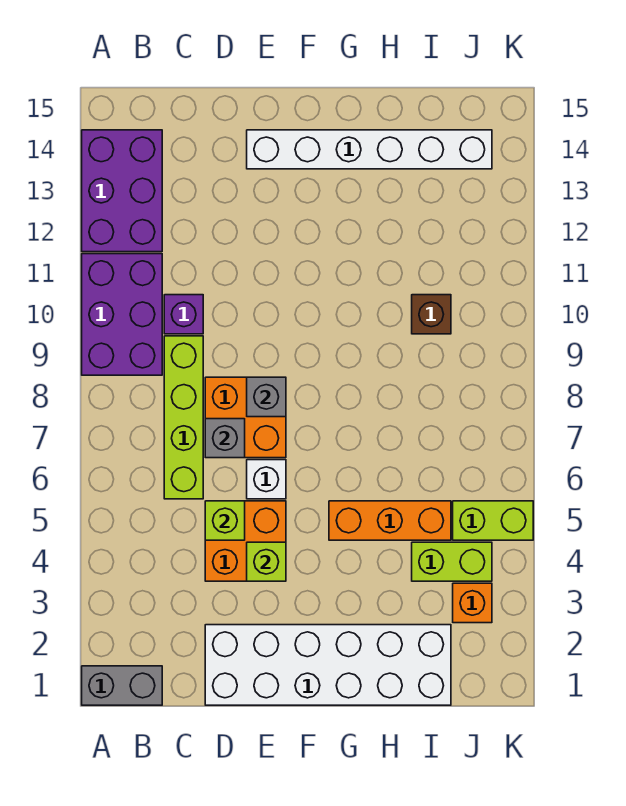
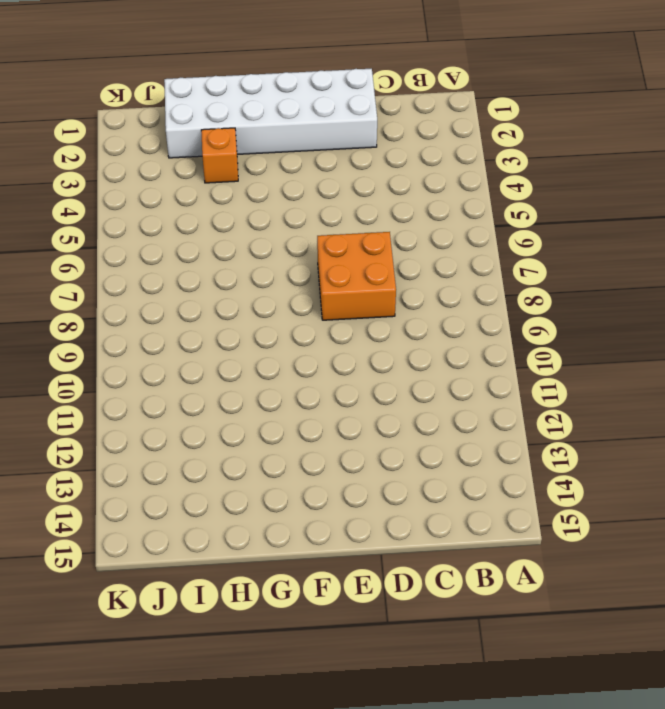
orange brick H3 level 1 -> orange brick J3 level 1
none -> grey brick A1:B1 level 1
none -> purple brick A9:B11 level 1
none -> purple brick A12:B14 level 1

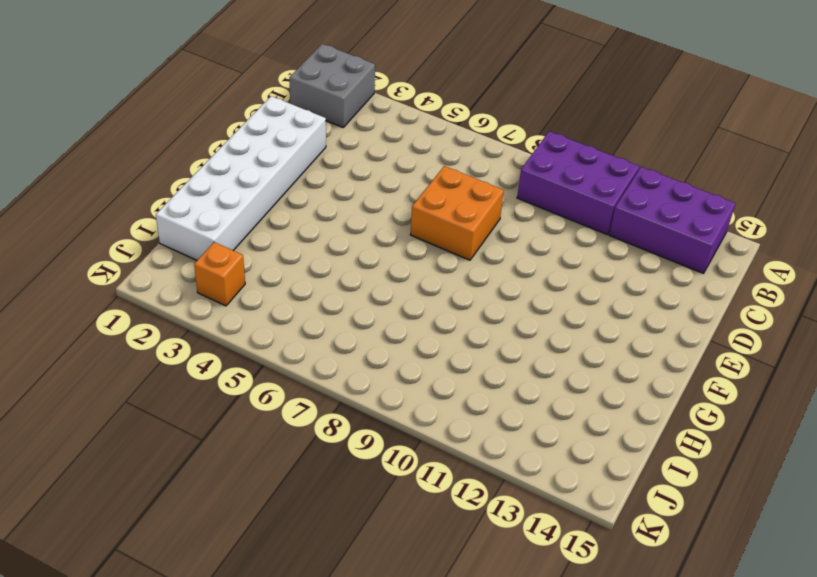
grey brick A1:B2 level 1 -> grey brick A1:B1 level 1
none -> lime brick C6:C9 level 1
none -> purple brick C10 level 1
none -> orange brick D4:E5 level 1

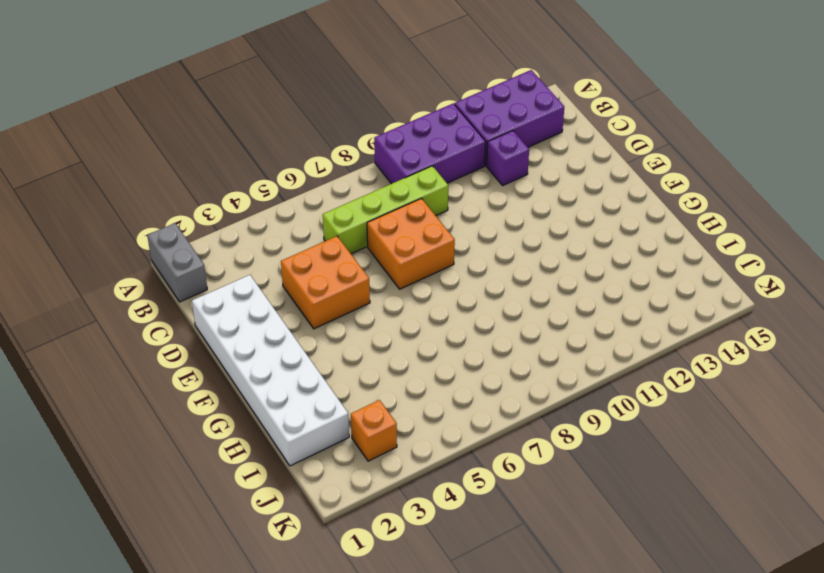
purple brick C12 level 1 -> purple brick C10 level 1
none -> white brick E6 level 1
none -> white brick E14:J14 level 1
none -> orange brick G5:I5 level 1

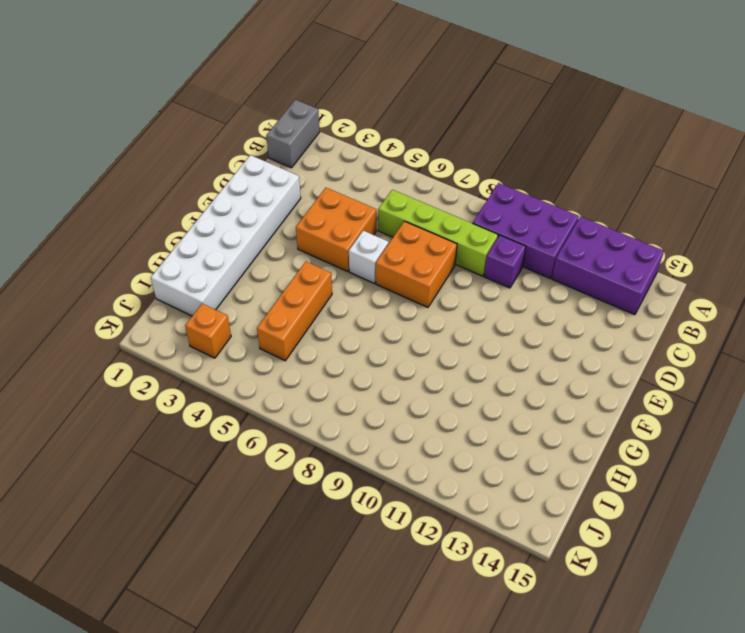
none -> white brick E14:J14 level 1
none -> lime brick I4:J4 level 1
none -> brown brick I10 level 1

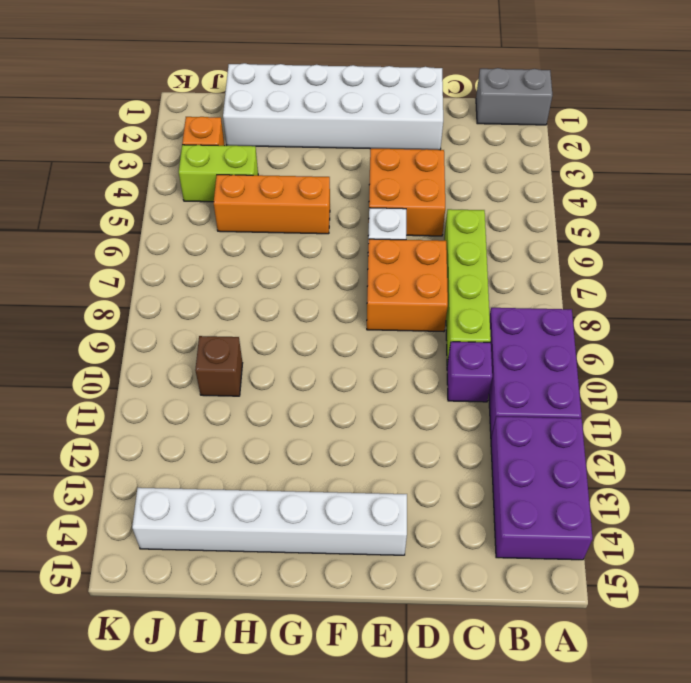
none -> lime brick J5:K5 level 1
none -> lime brick D5 level 2
none -> grey brick D7 level 2

